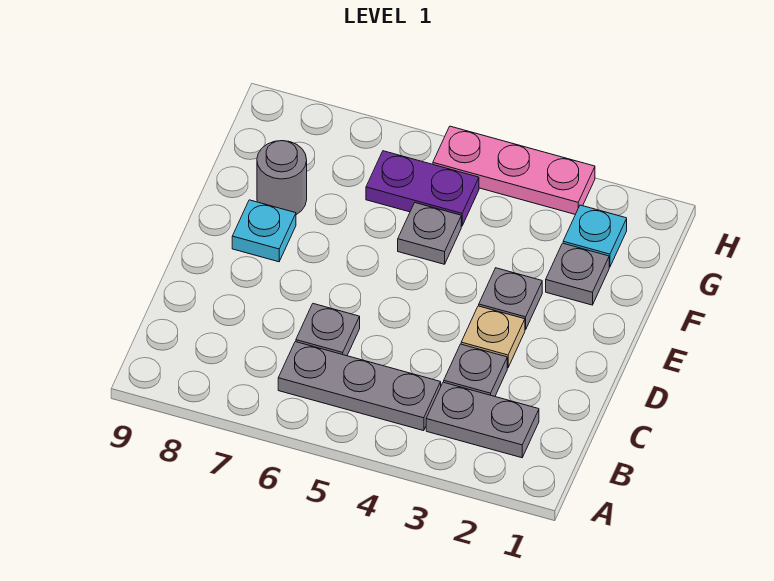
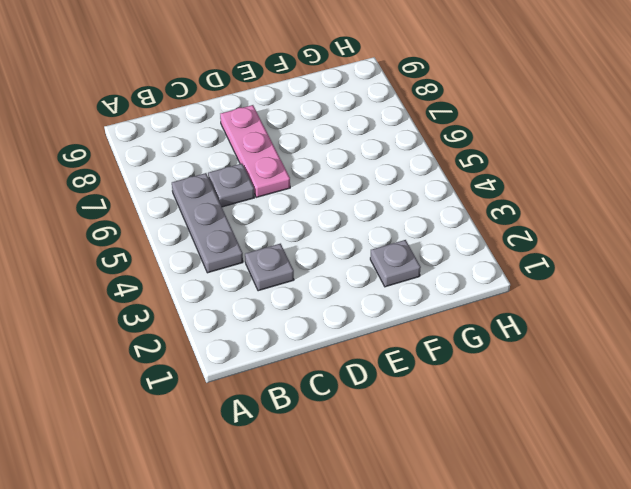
pink plate D6:D8 level 1 -> pink plate H3:H5 level 1
none -> grey plate B2:B3 level 1
none -> tan plate D3 level 1
none -> grey plate E3 level 1

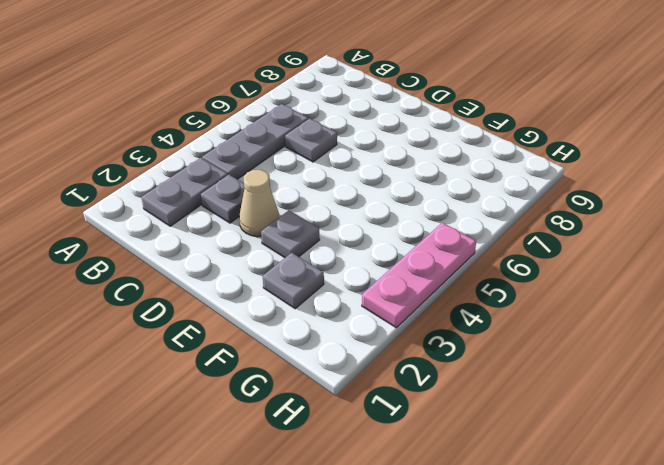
tan cone D3 level 1 -> tan plate D3 level 1
none -> cyan plate E8 level 1
none -> grey plate F5 level 1
none -> grey round brick F8 level 1

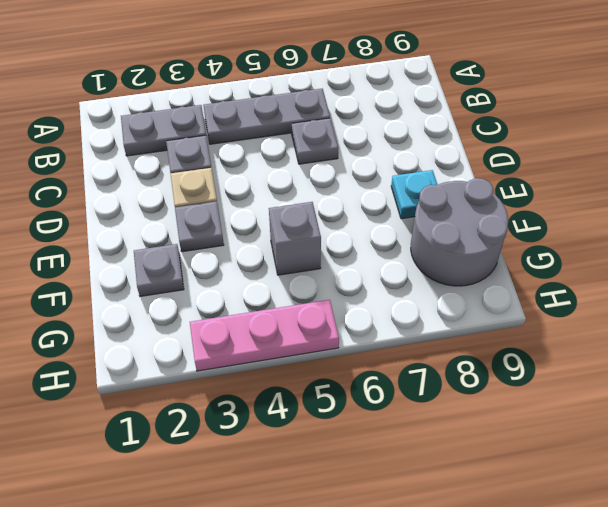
grey brick F5 level 1 -> grey plate F5 level 1
grey round brick F8:G9 level 1 -> grey round brick F8 level 1
none -> cyan plate G2 level 1
none -> purple plate G5:G6 level 1

